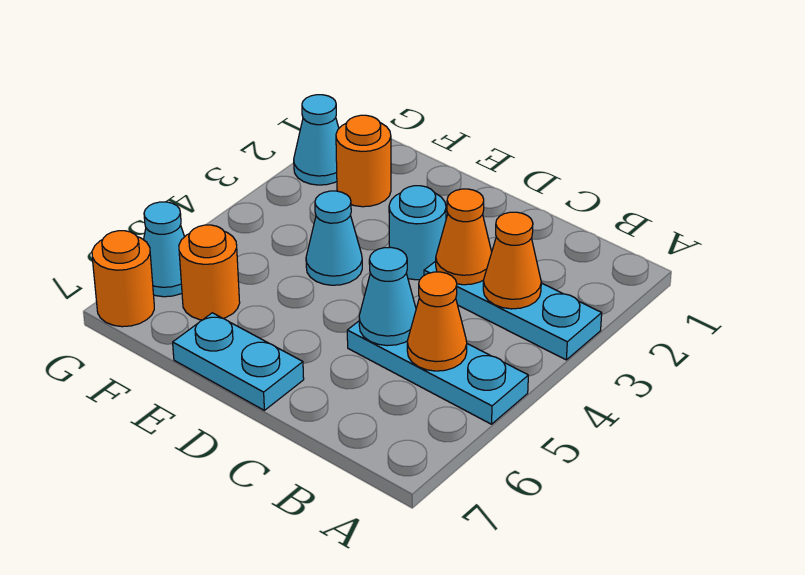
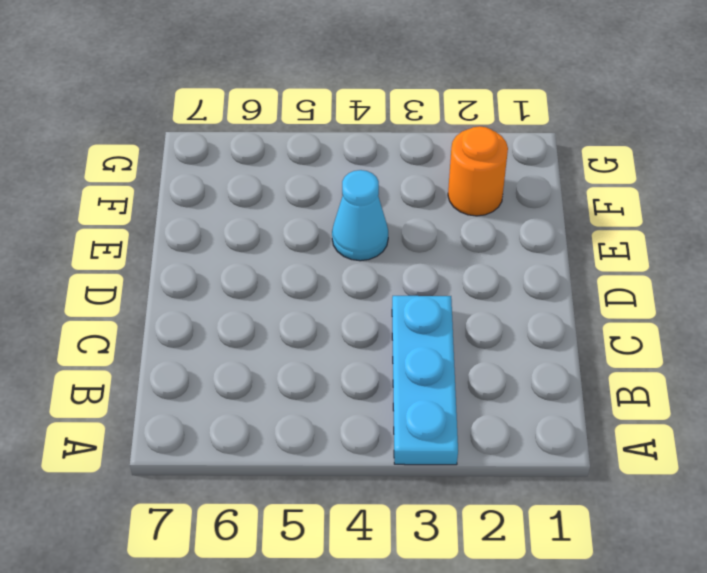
none -> cyan plate A5:C5 level 1
none -> cyan round brick D3 level 1
none -> cyan plate D7:E7 level 1

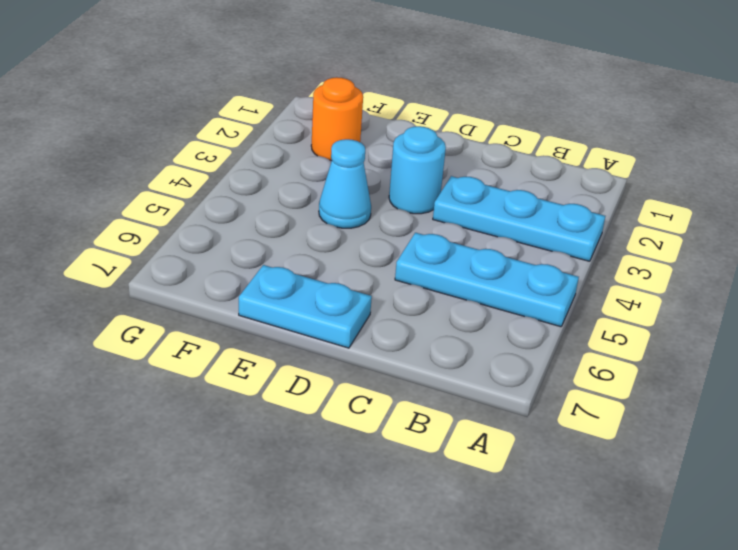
none -> orange round brick F6 level 1
none -> cyan cone G2 level 1
none -> cyan cone G6 level 1

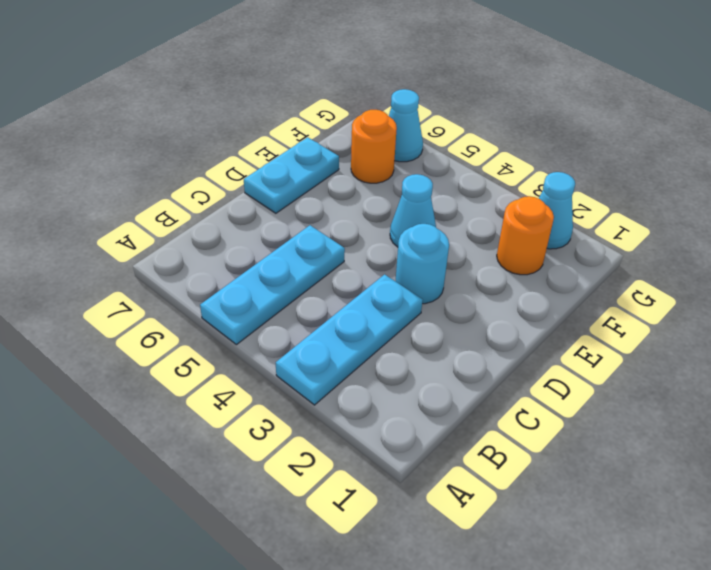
none -> orange round brick G7 level 1
none -> orange cone B3 level 2
none -> orange cone B5 level 2

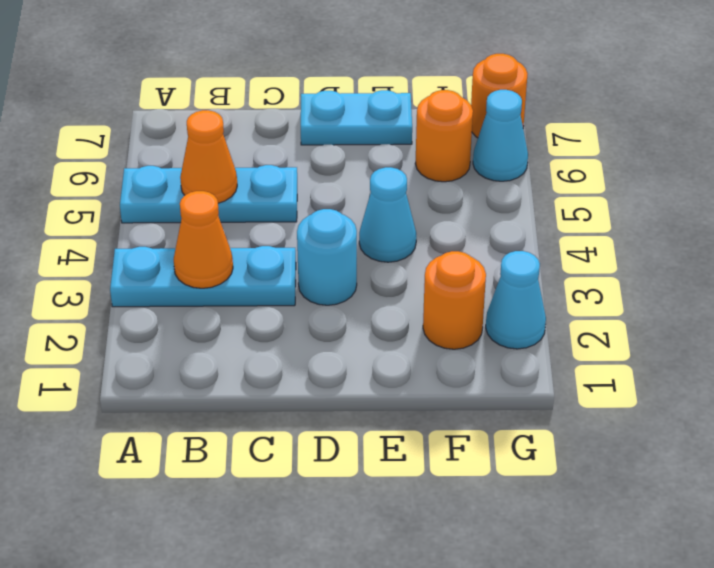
none -> orange cone C3 level 2
none -> cyan cone C5 level 2

